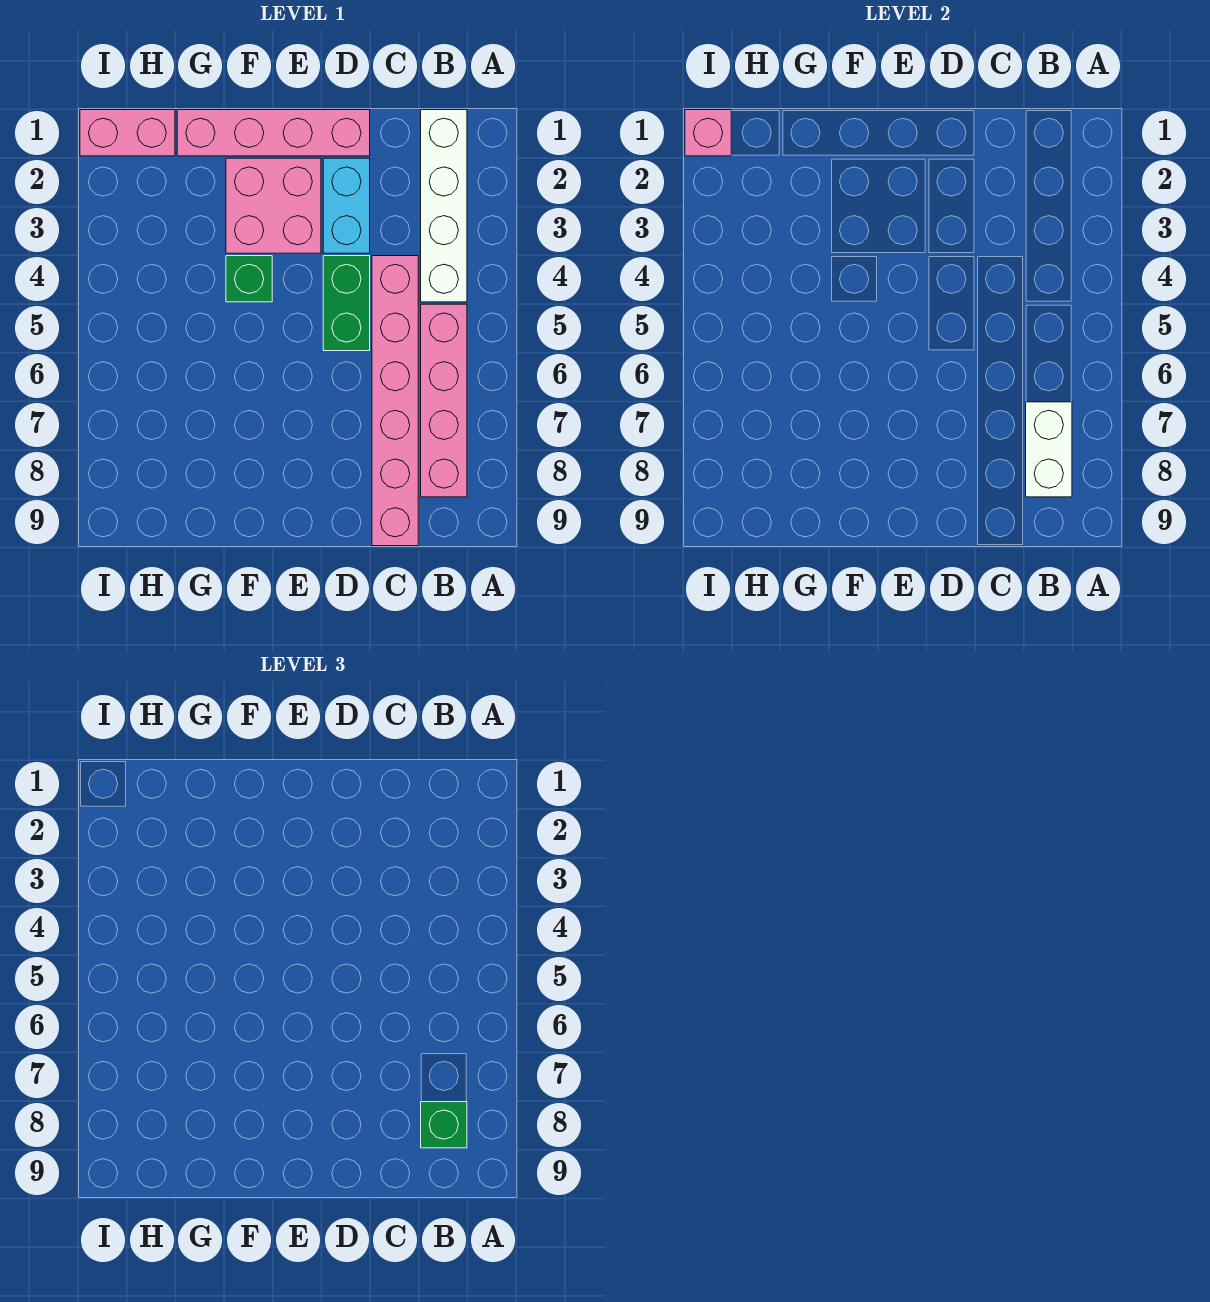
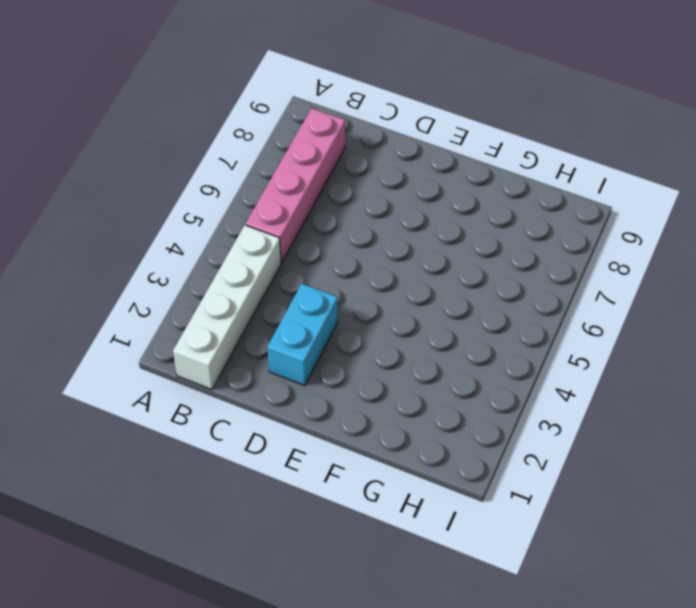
none -> pink brick C4:C9 level 1
none -> pink brick D1:G1 level 1
none -> green brick D4:D5 level 1

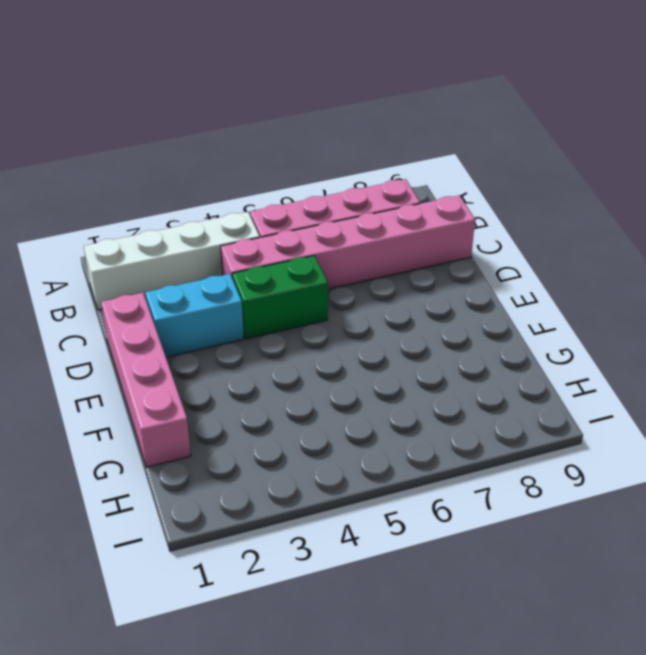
none -> pink brick E2:F3 level 1
none -> green brick F4 level 1
none -> pink brick H1:I1 level 1

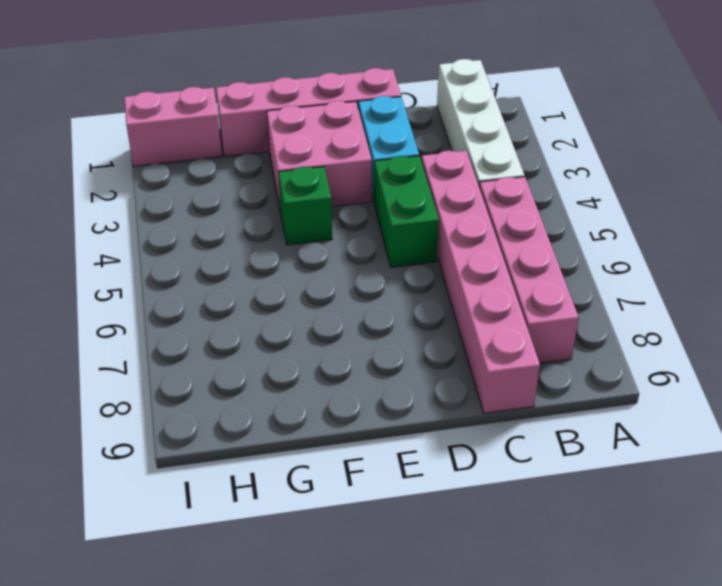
none -> white brick B7:B8 level 2
none -> pink brick I1 level 2
none -> green brick B8 level 3

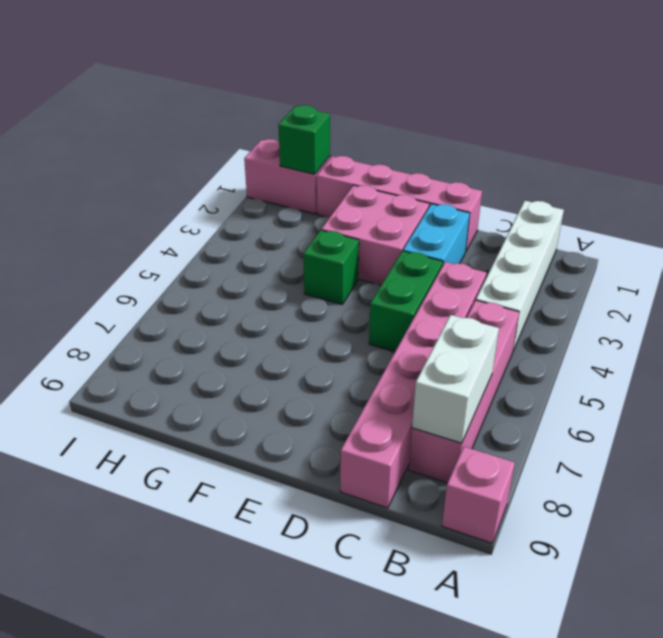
pink brick A9 level 1 -> pink brick I1 level 2
green brick H1 level 2 -> green brick B8 level 3

